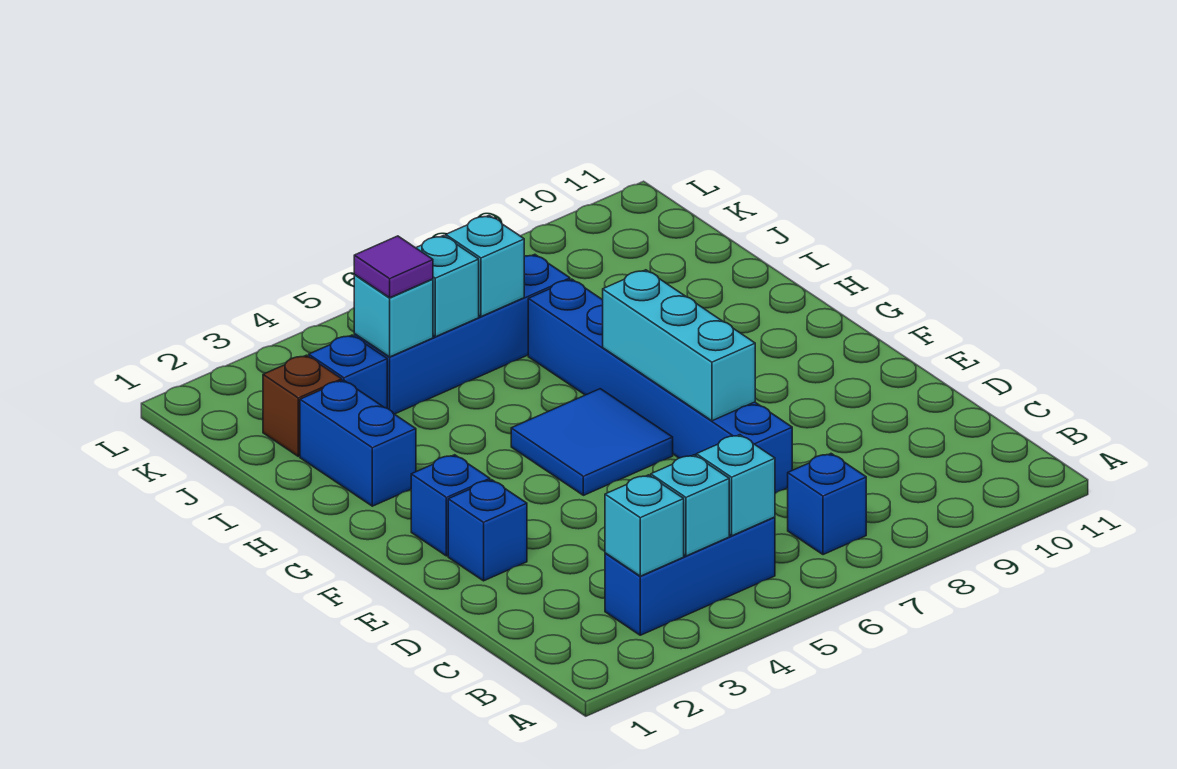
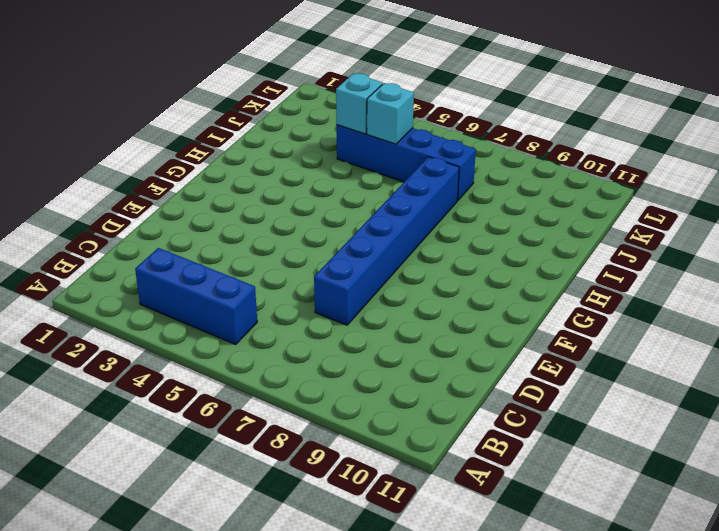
none -> blue brick B7 level 1
none -> blue brick E2 level 1
none -> blue brick F2 level 1

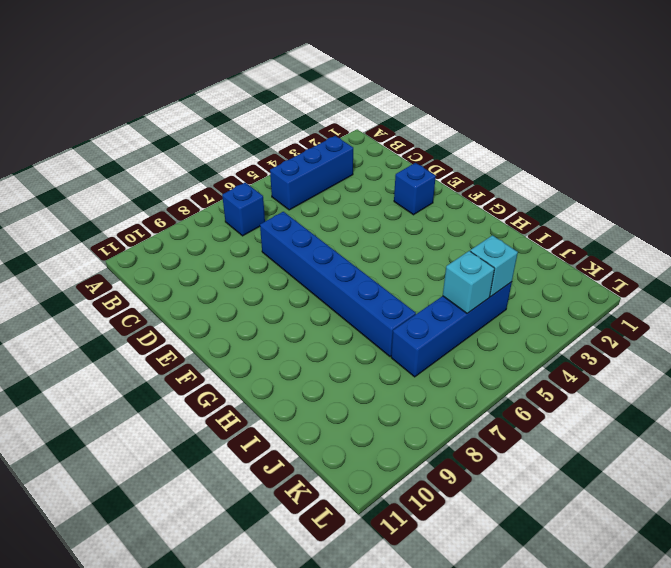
none -> blue brick F2 level 1
none -> blue tile F5:G6 level 1
none -> blue brick H2:I2 level 1

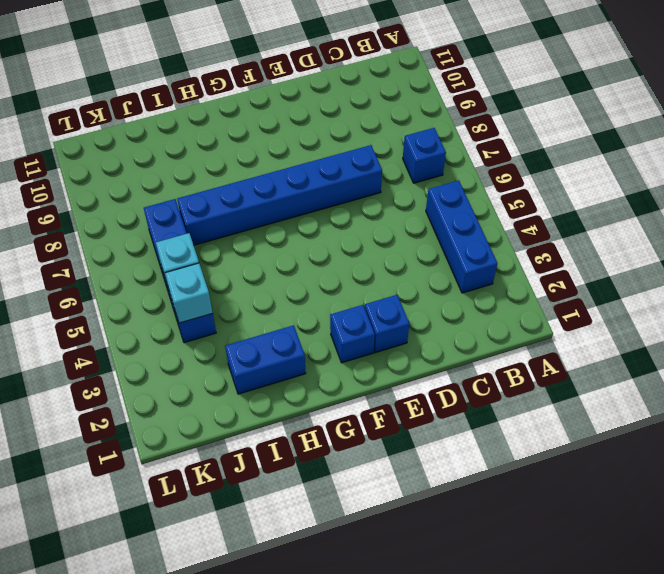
none -> blue tile F5:G6 level 1
none -> brown brick J2 level 1
none -> blue brick J3 level 1

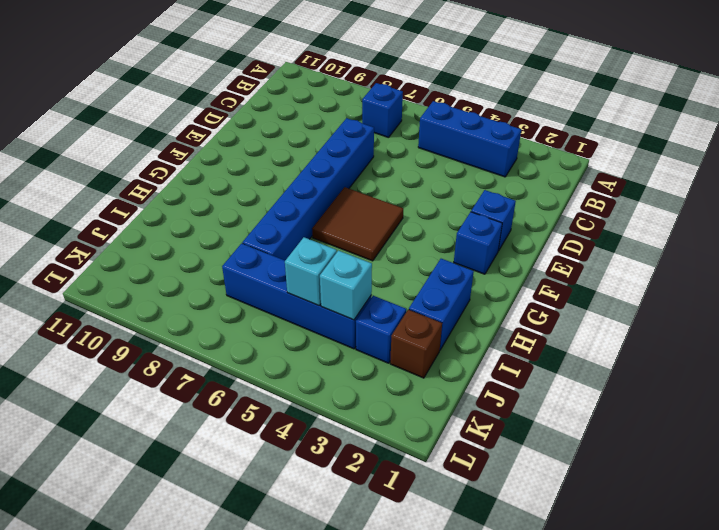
brown tile F5:G6 level 1 -> blue tile F5:G6 level 1
none -> cyan brick B3 level 2
none -> cyan brick B4 level 2
none -> cyan brick B5 level 2

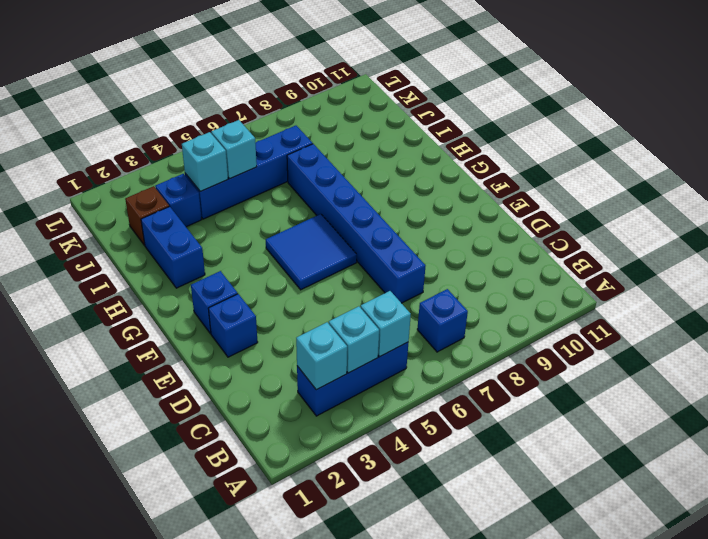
none -> cyan brick E7:G7 level 2
none -> cyan brick J6 level 2
none -> purple tile J4 level 3

